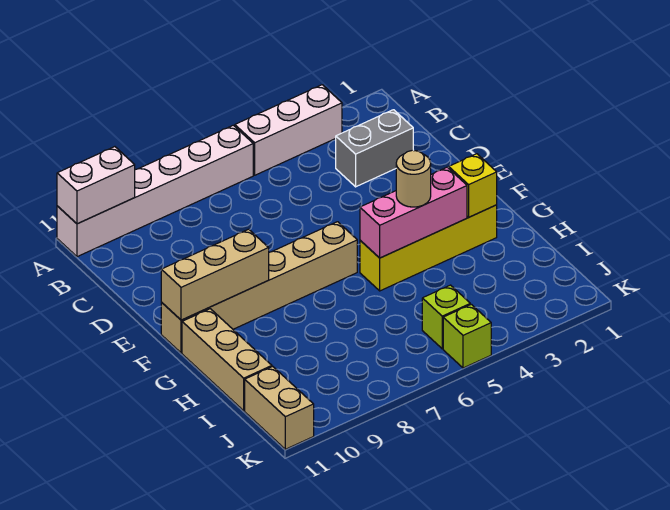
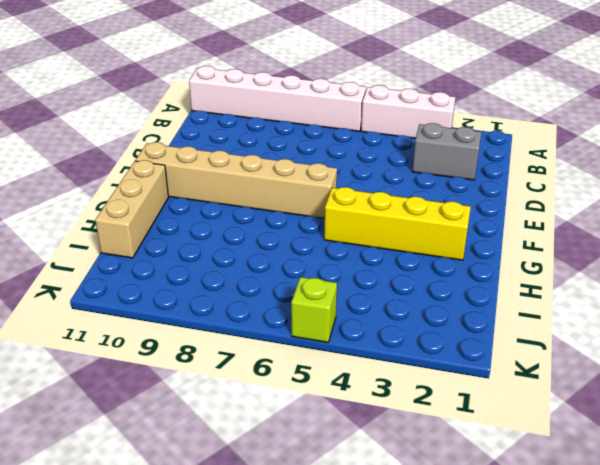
none -> lime brick J5 level 1
none -> tan brick J11:K11 level 1
none -> white brick A10:A11 level 2

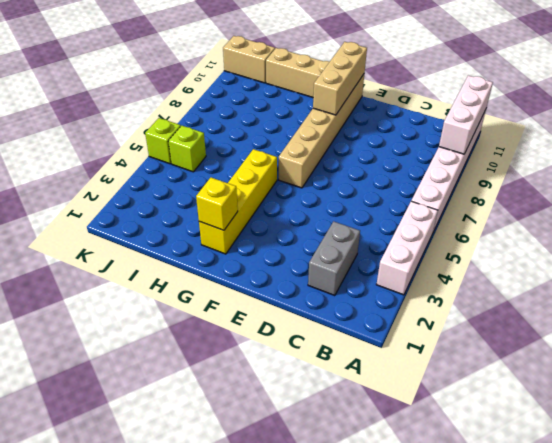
white brick A9:A11 level 2 -> white brick A10:A11 level 2
none -> pink brick G3:G5 level 2
none -> tan round brick G4 level 3

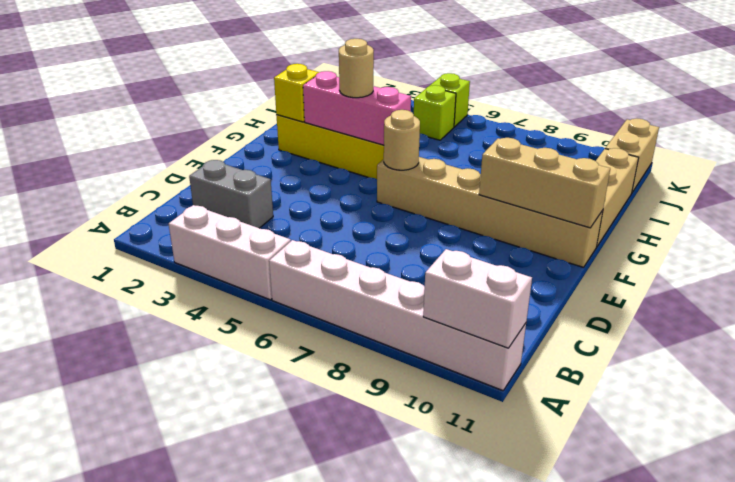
tan round brick F6 level 2 -> none

